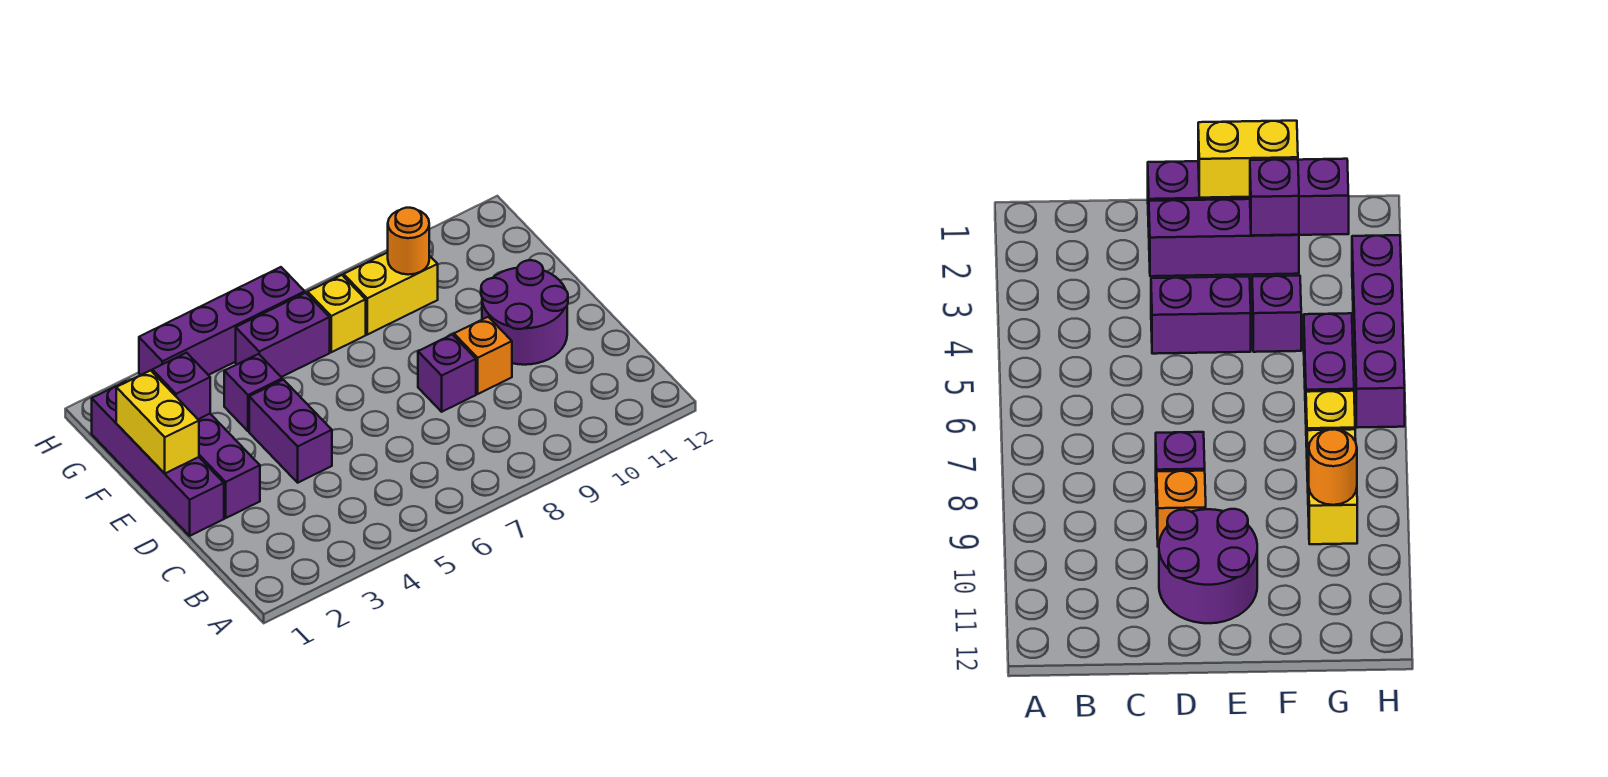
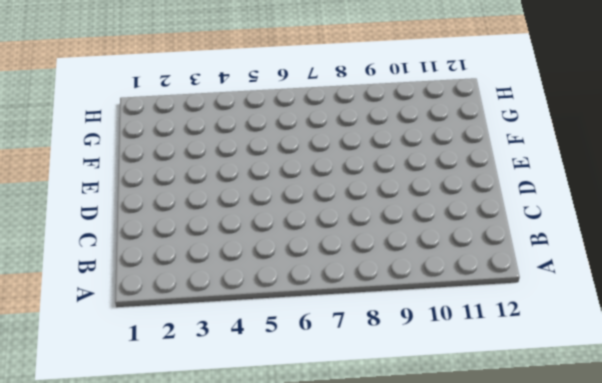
none -> purple brick D1:G1 level 1
none -> purple brick D2:F2 level 1
none -> purple brick D4:E4 level 1

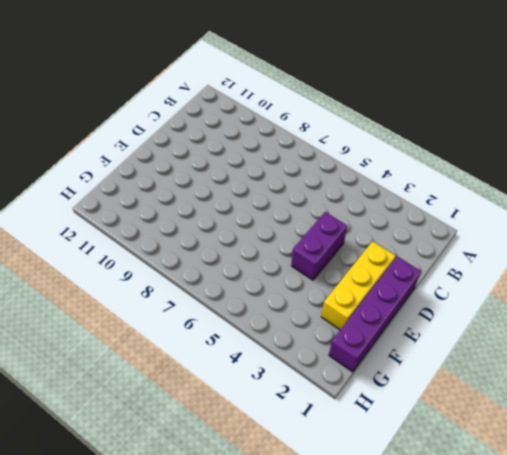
yellow brick D2:F2 level 1 -> purple brick D2:F2 level 1
none -> purple brick D8 level 1
none -> orange brick D9 level 1
none -> purple round brick D10:E11 level 1

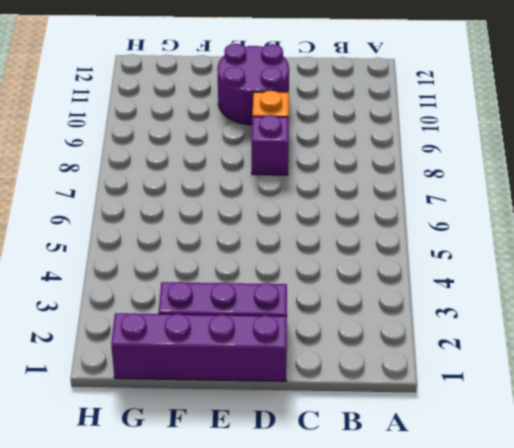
none -> purple brick D4:E4 level 1
none -> purple brick F4 level 1
none -> purple brick G5:G6 level 1

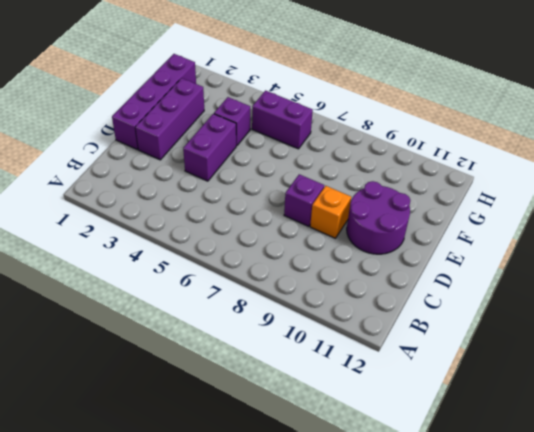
none -> yellow brick G7 level 1
none -> yellow brick G8:G9 level 1
none -> purple brick H3:H6 level 1

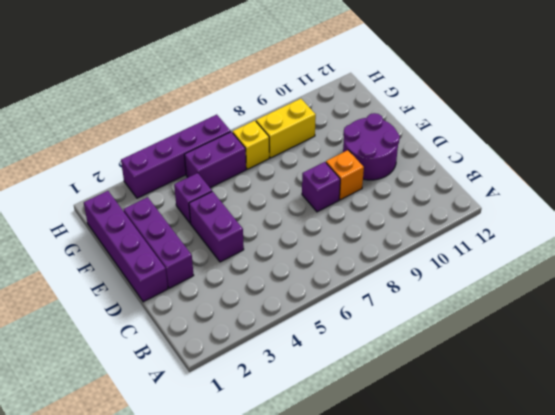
none -> yellow brick E1:F1 level 2
none -> purple brick F2 level 2
none -> orange round brick G9 level 2

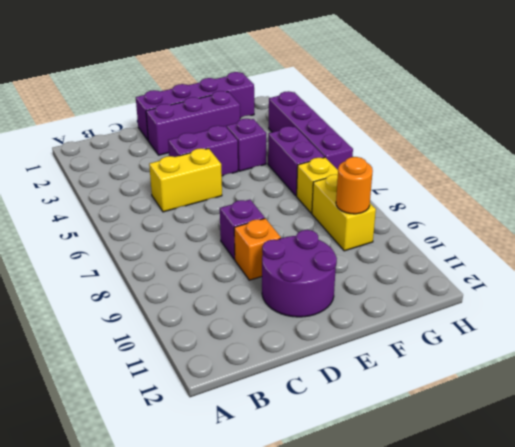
yellow brick C5:D5 level 1 -> yellow brick E1:F1 level 2
none -> purple brick F2 level 2

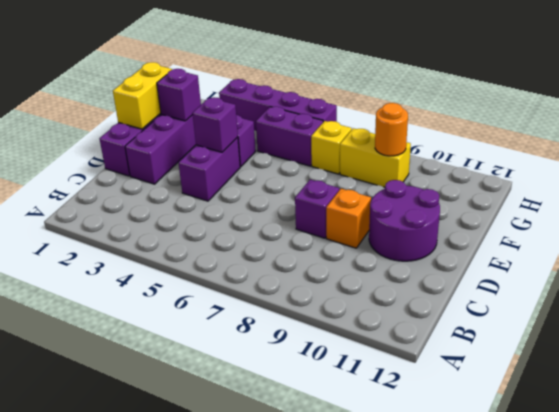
purple brick E4 level 2 -> none

